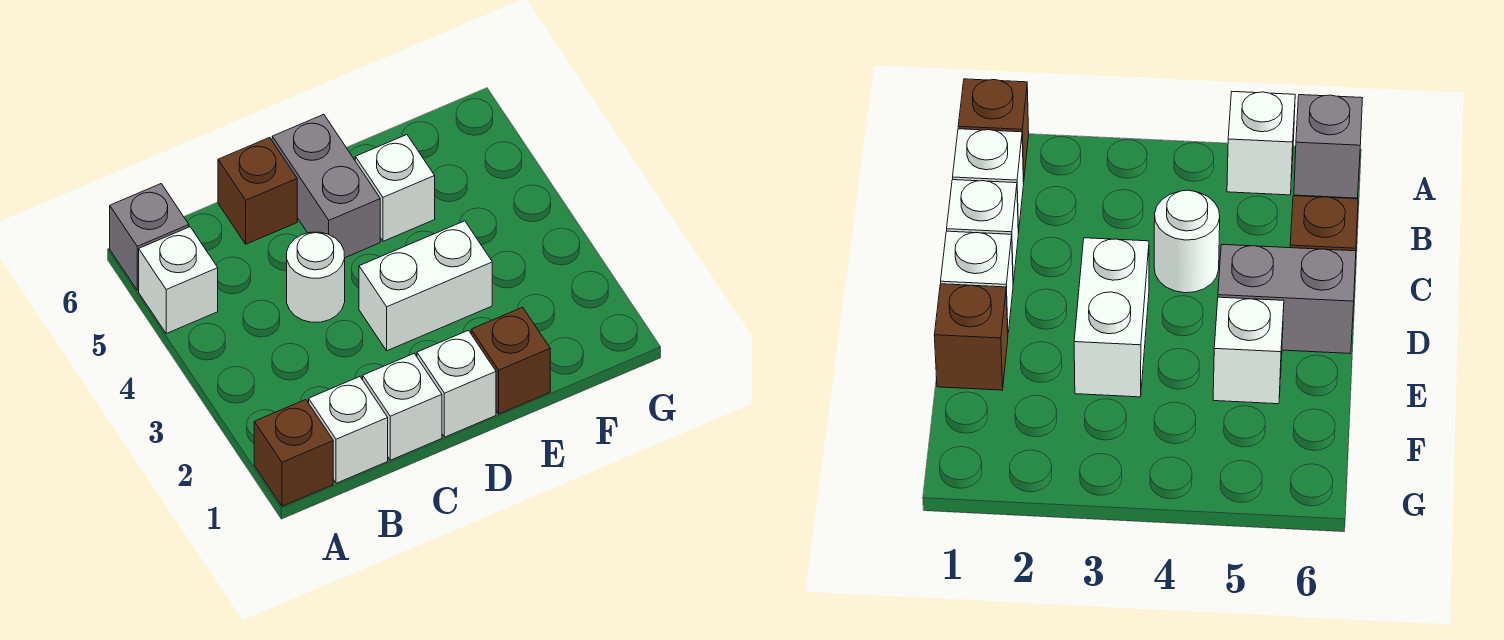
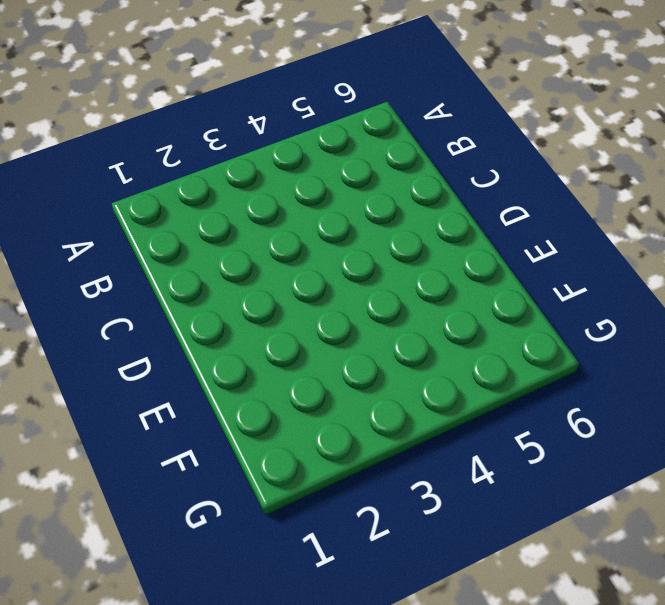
none -> brown brick A1 level 1
none -> white brick A5 level 1
none -> grey brick A6 level 1

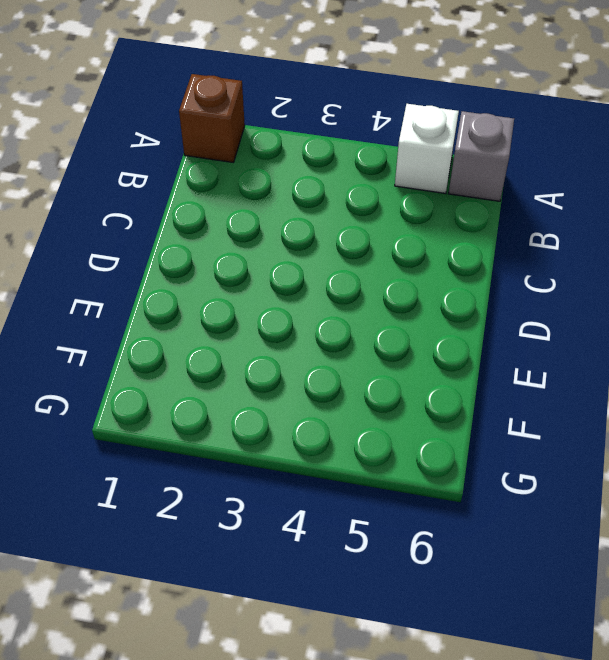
none -> white brick B1 level 1
none -> white brick C1 level 1
none -> white round brick C4 level 1

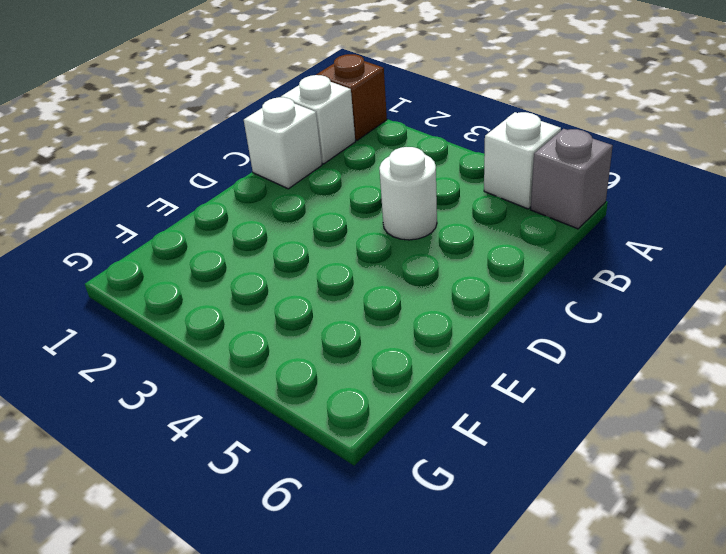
none -> brown brick C6 level 1
none -> white brick D1 level 1
none -> white brick D3:E3 level 1

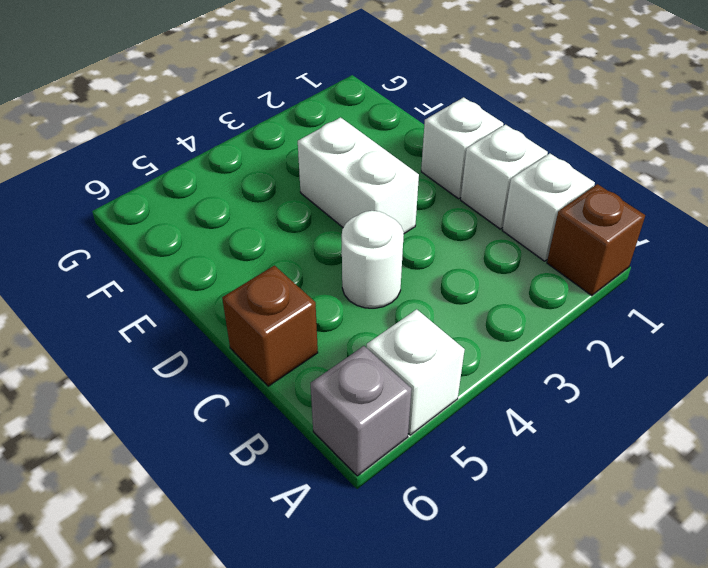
none -> grey brick D5:D6 level 1
none -> brown brick E1 level 1
none -> white brick E5 level 1

